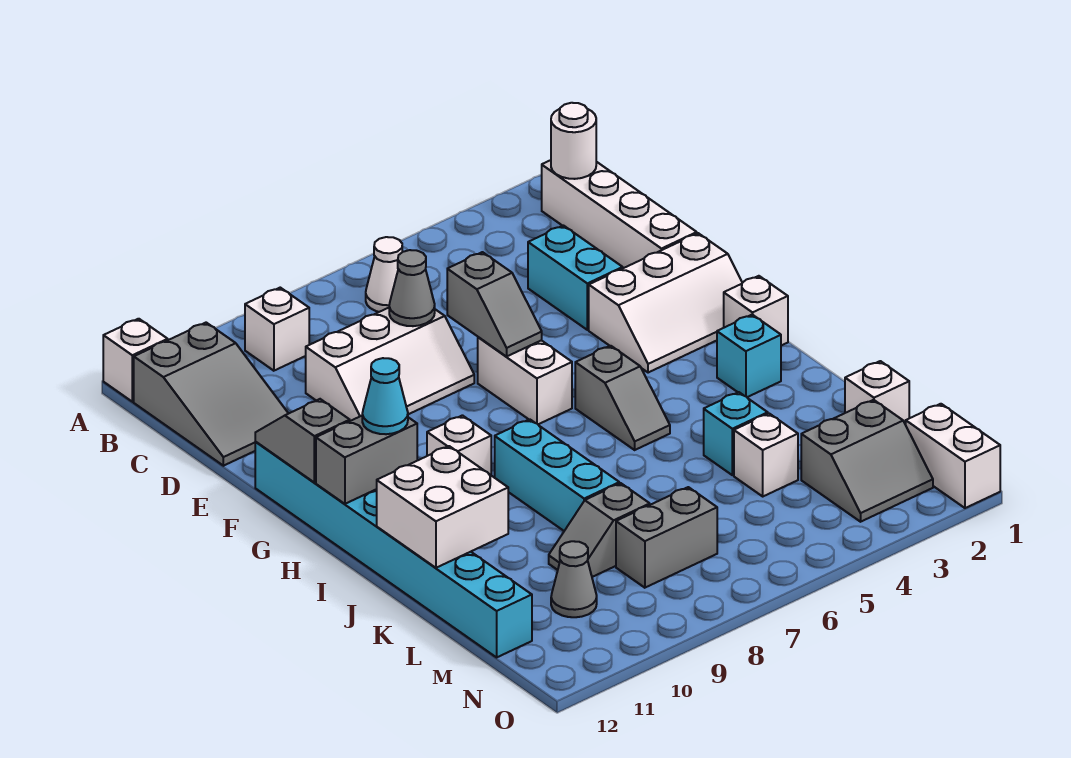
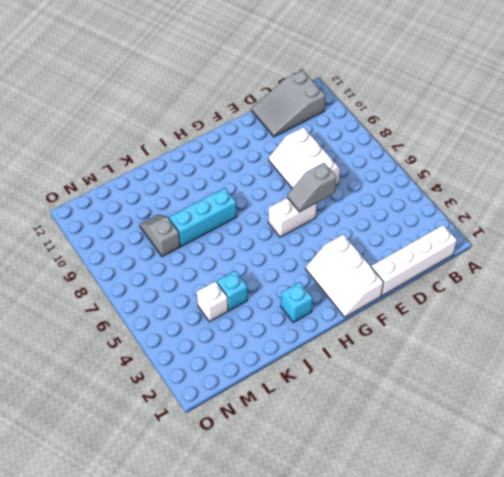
none -> white brick A12 level 1
none -> white cone B6 level 1
none -> white brick B9 level 1
none -> cyan brick D3:E3 level 1

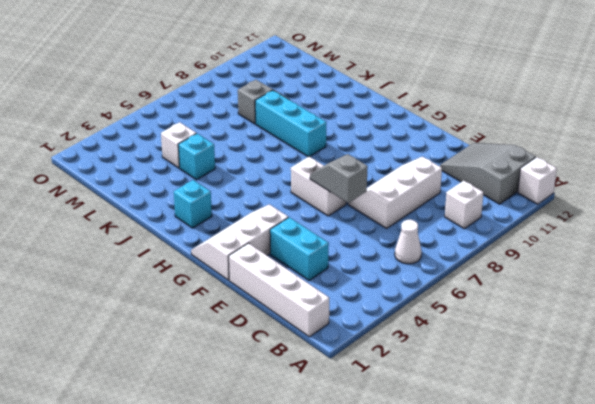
none -> cyan brick F12:M12 level 1
none -> white brick H1 level 1
none -> grey slope H5:I5 level 1 top H
none -> white brick H9 level 1

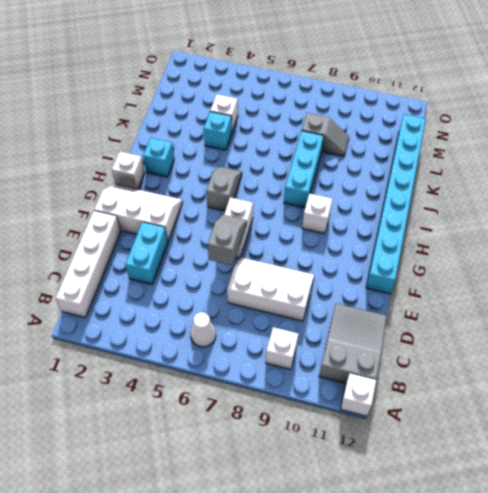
none -> white brick L1 level 1
none -> grey slope M2:N3 level 1 top M
none -> grey brick M7:M8 level 1
none -> grey cone M10 level 1

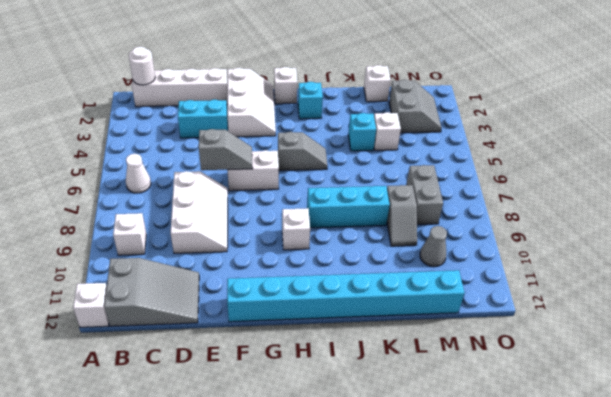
none -> white brick N1:O1 level 1
none -> grey cone D7 level 2
none -> grey slope F12:G12 level 2 top G
none -> grey brick H11:H12 level 2

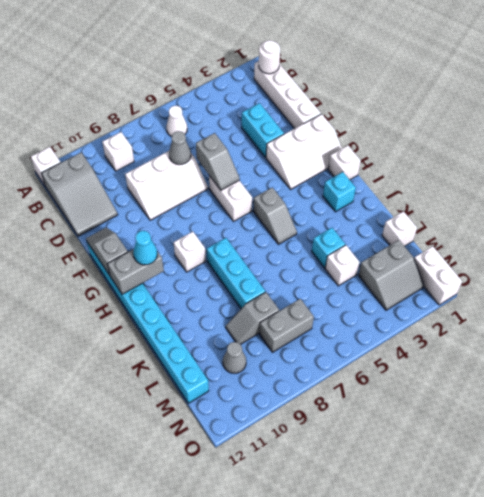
none -> white brick J11:K12 level 2

